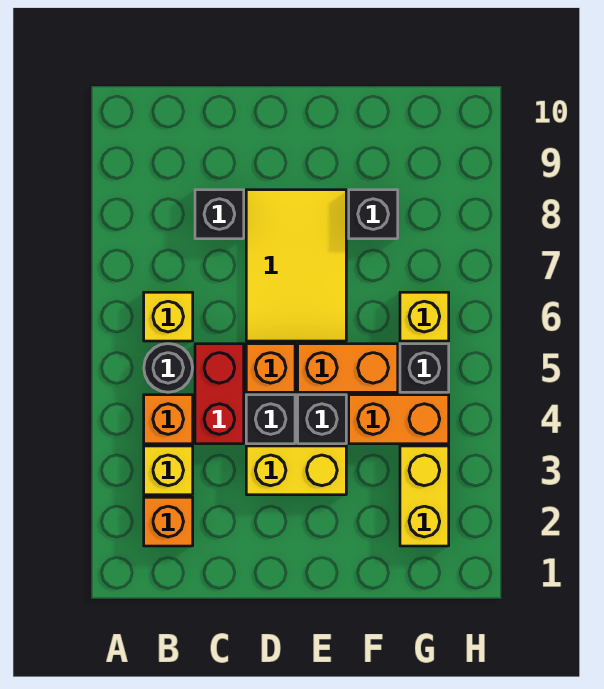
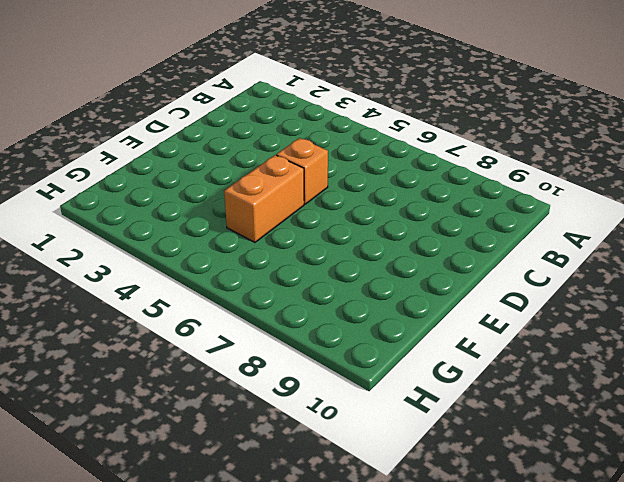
none -> orange brick B2 level 1
none -> yellow brick B3 level 1
none -> orange brick B4 level 1

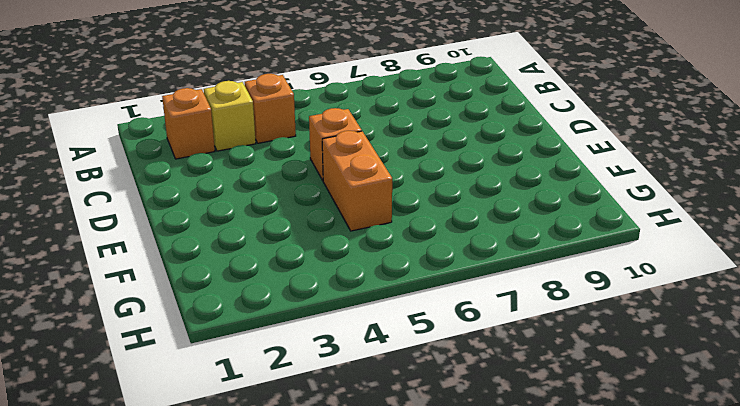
none -> black round brick B5 level 1
none -> yellow brick B6 level 1
none -> red brick C4:C5 level 1

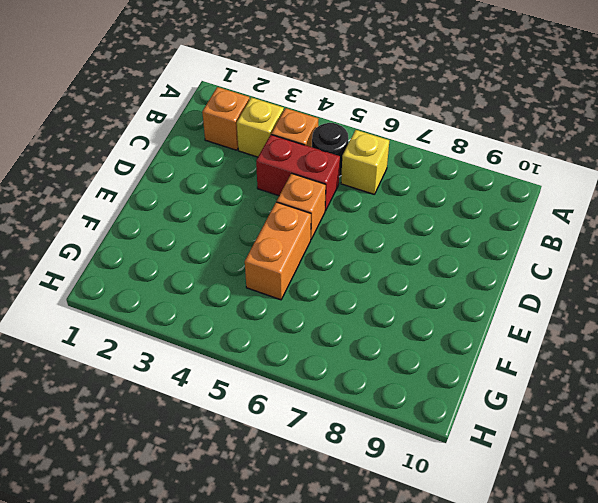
none -> black brick C8 level 1
none -> yellow brick D3:E3 level 1
none -> black brick D4 level 1

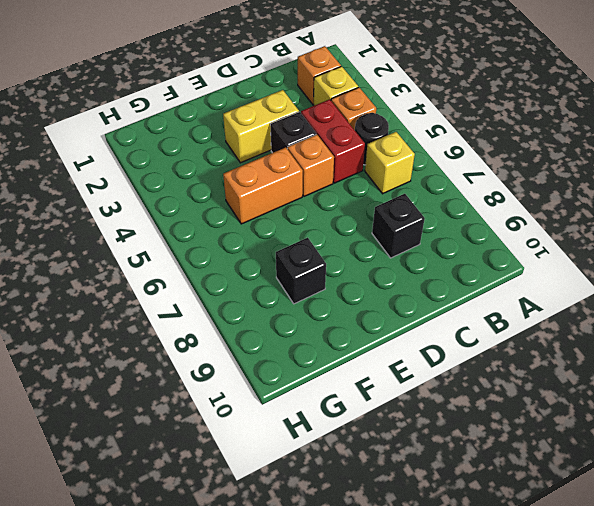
none -> yellow tile D6:E8 level 1
none -> black brick E4 level 1
none -> orange brick F4:G4 level 1

